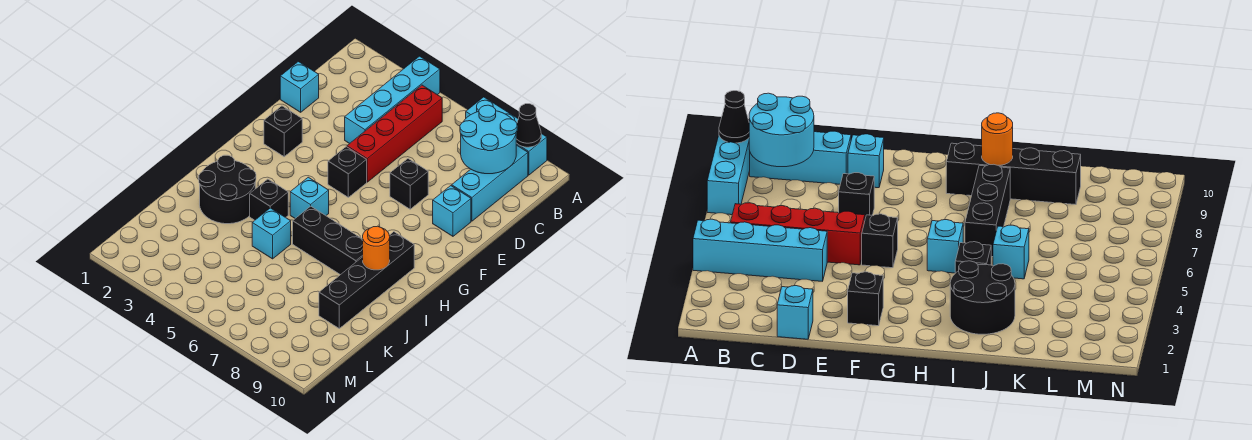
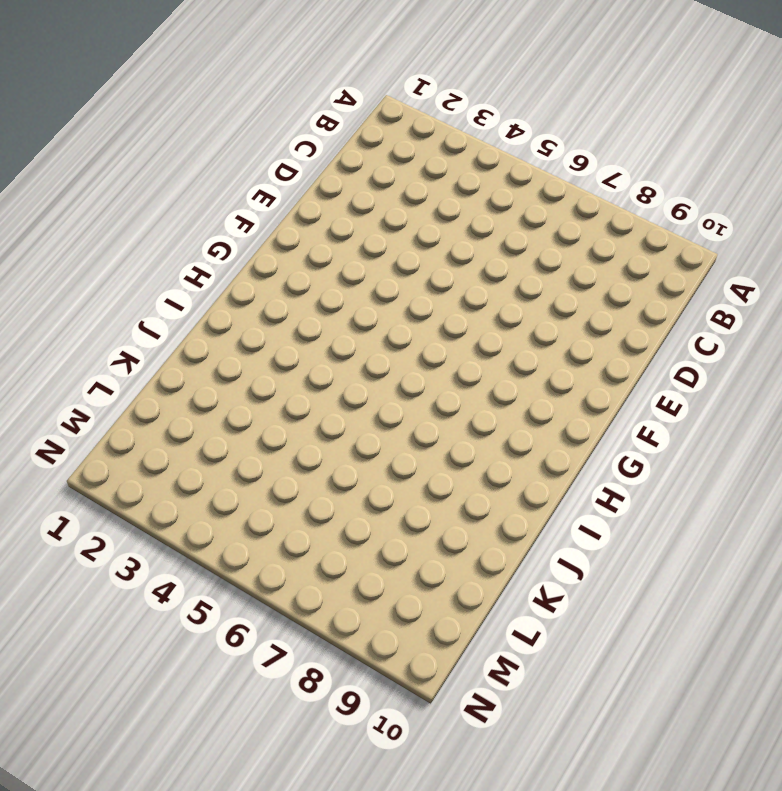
none -> cyan brick A4:D4 level 1
none -> cyan brick A7:A9 level 1
none -> red brick B5:E5 level 1

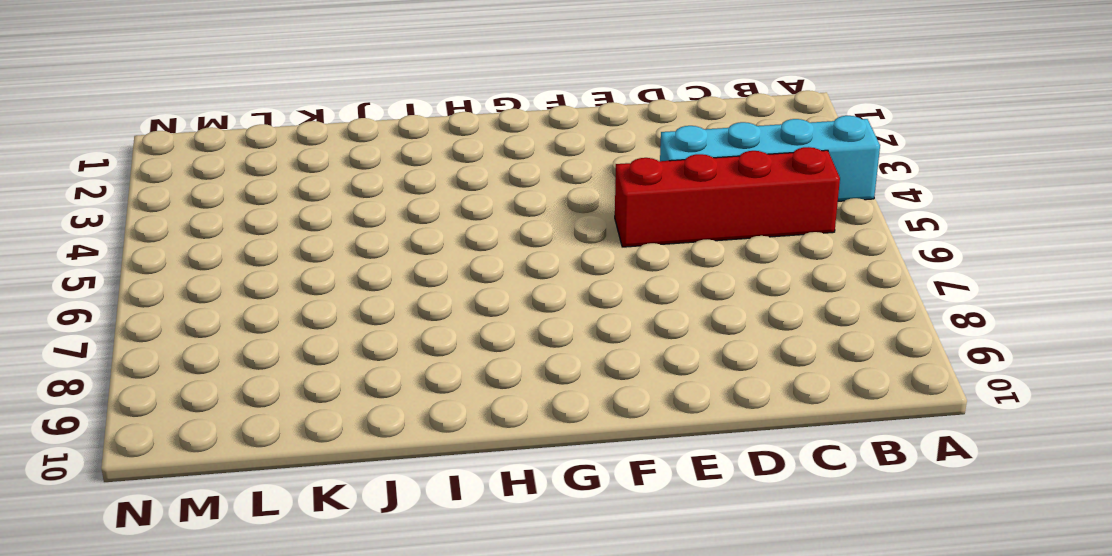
none -> cyan brick A7:A9 level 1
none -> cyan brick B9:D9 level 1
none -> cyan brick D1 level 1

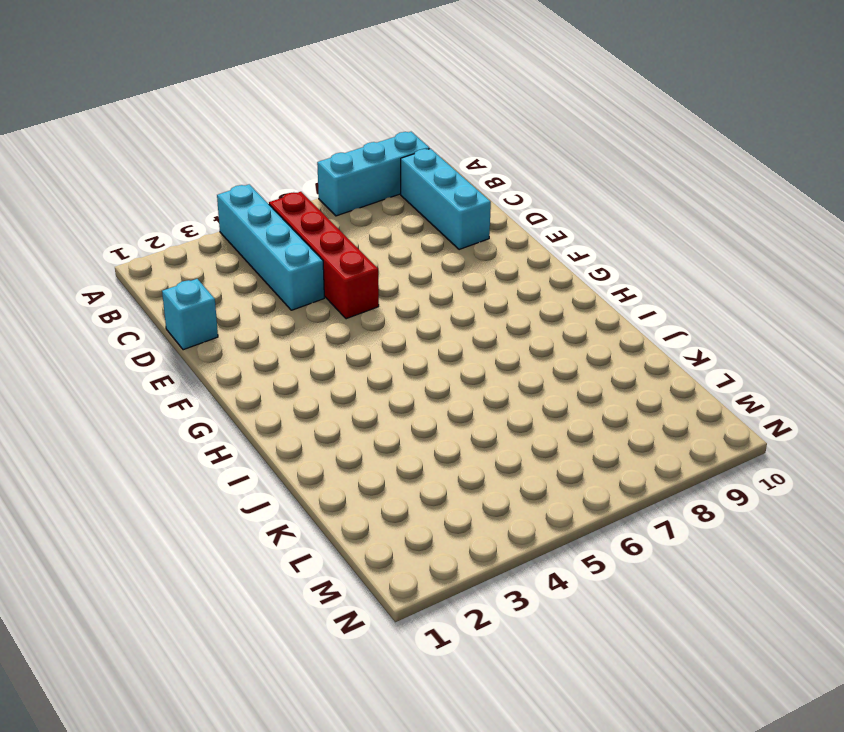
none -> black brick E7 level 1
none -> cyan brick E9 level 1
none -> black brick F2 level 1

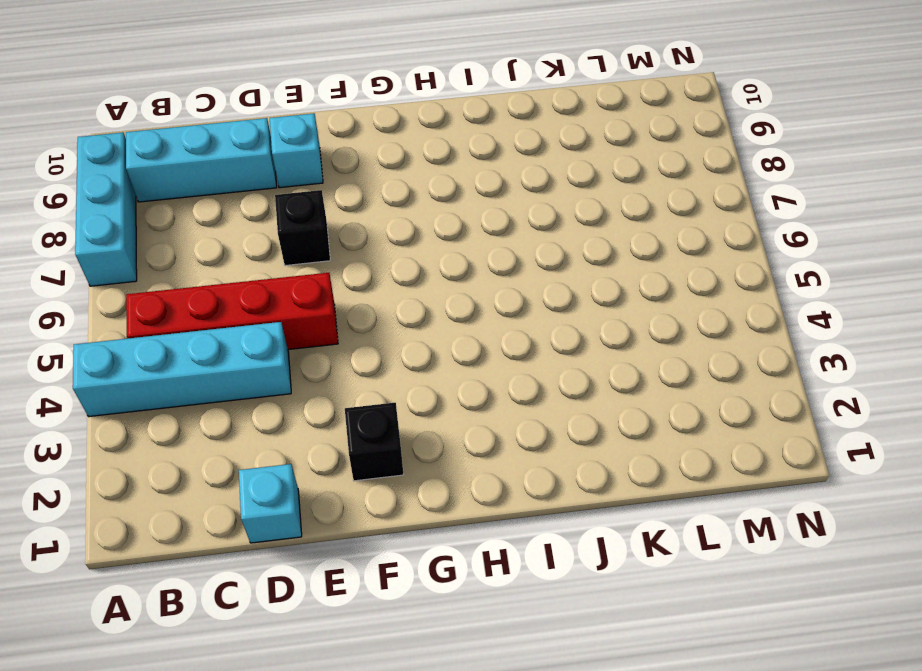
none -> black brick F5 level 1
none -> cyan brick H5 level 1
none -> black brick H9:K9 level 1

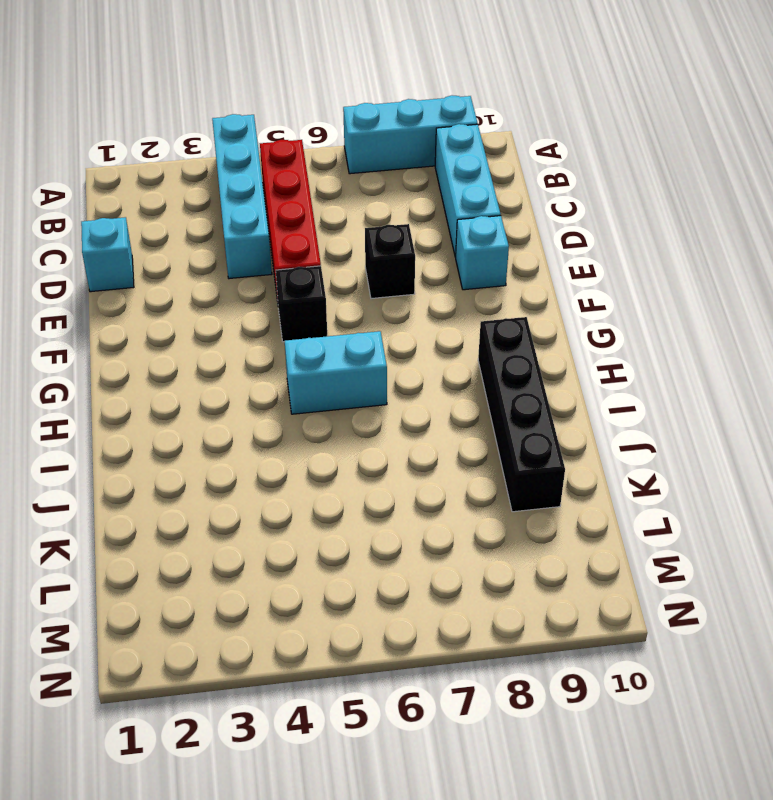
cyan brick H5:H6 level 1 -> cyan brick H5 level 1
none -> black brick F2 level 1
none -> black round brick I2:J3 level 1
none -> black brick I4 level 1

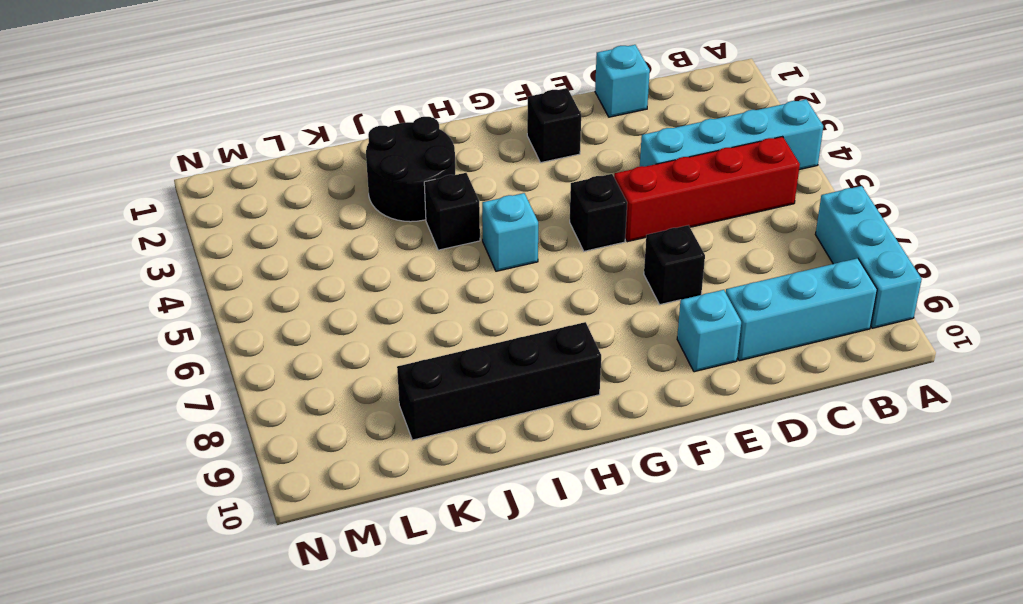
none -> black brick I6:I8 level 1
none -> cyan brick J5 level 1
none -> black cone A9 level 2

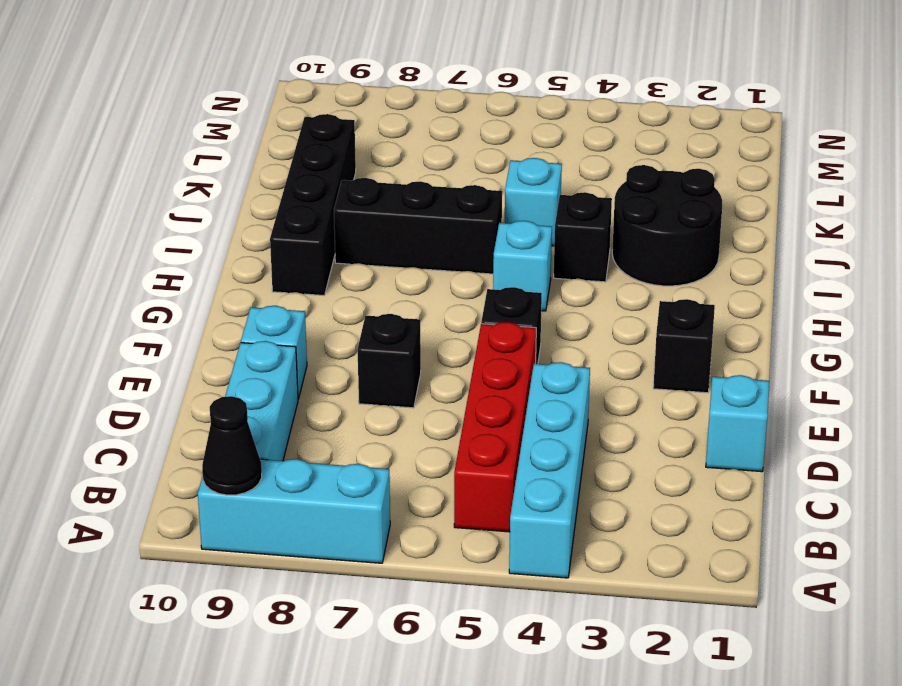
none -> cyan round brick B8:C9 level 2
none -> orange round brick I9 level 2

